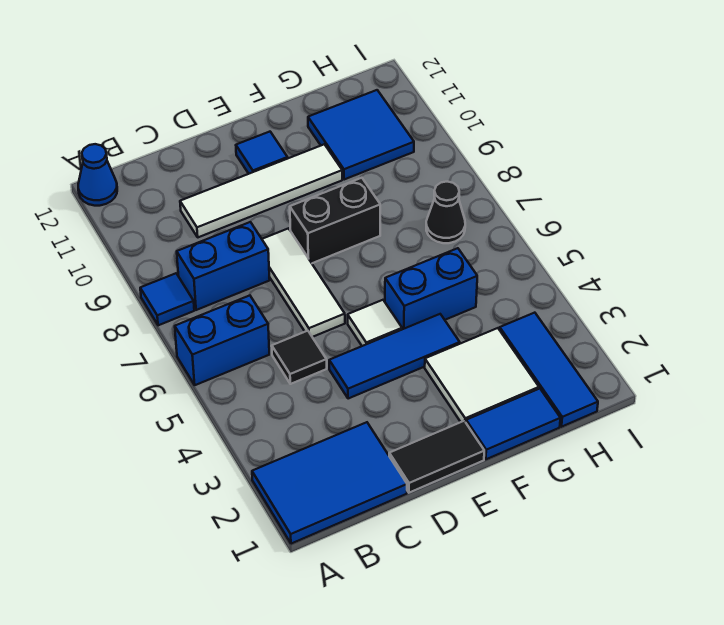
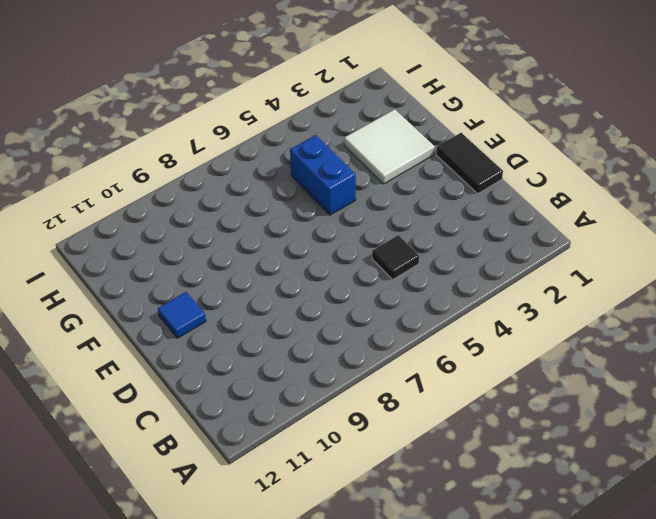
none -> blue tile A1:C2 level 1
none -> blue brick A6:B6 level 1
none -> blue tile A8 level 1

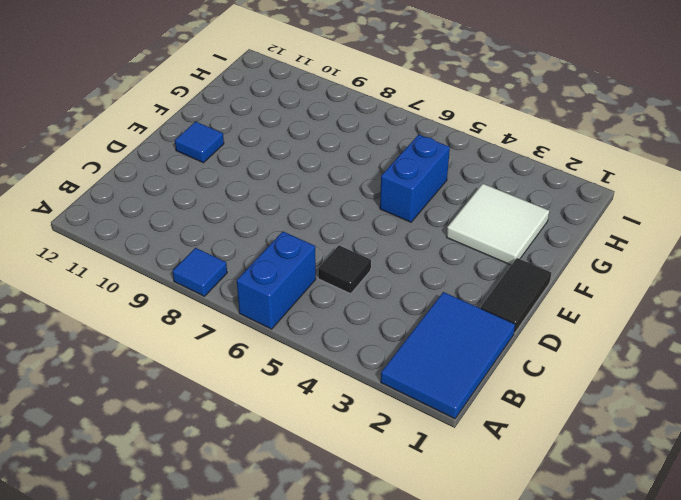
none -> blue cone A12 level 1
none -> blue brick B8:C8 level 1
none -> white tile C10:F10 level 1

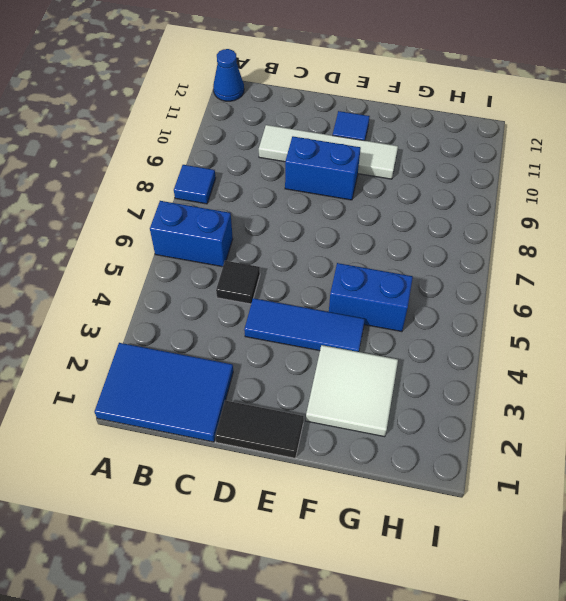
blue brick D9:E9 level 1 -> blue brick B8:C8 level 1
none -> white tile D6:D8 level 1
none -> white tile E5 level 1
none -> black brick E8:F8 level 1

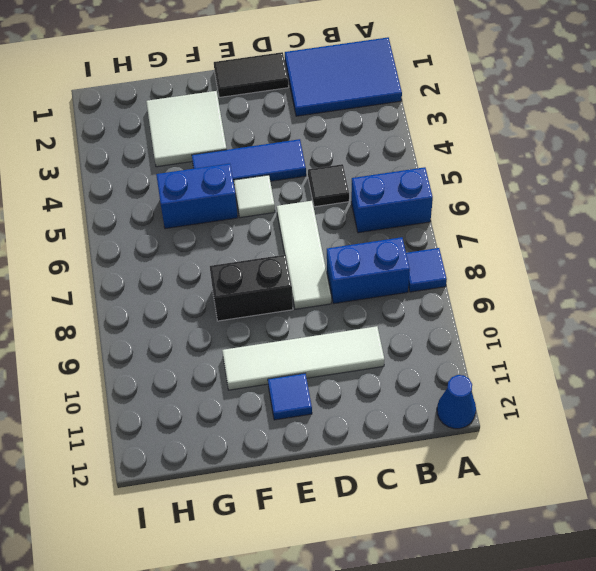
none -> blue tile F1:G1 level 1
none -> blue tile G10:H11 level 1
none -> blue tile H1:H3 level 1

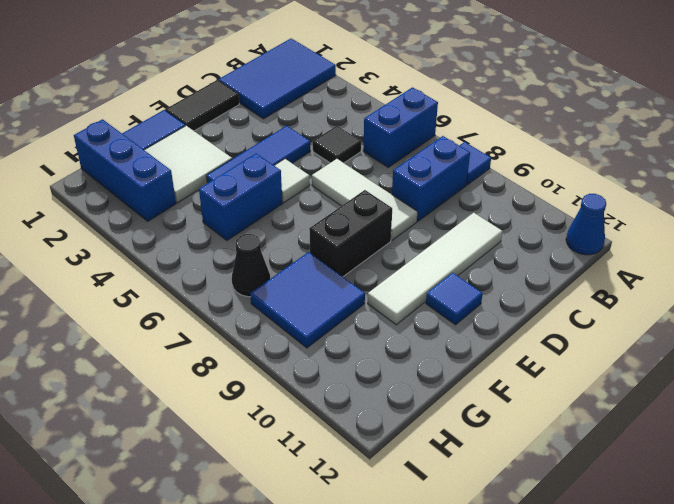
blue tile G8:H9 level 1 -> blue tile G10:H11 level 1
blue brick H1:H3 level 1 -> blue tile H1:H3 level 1

